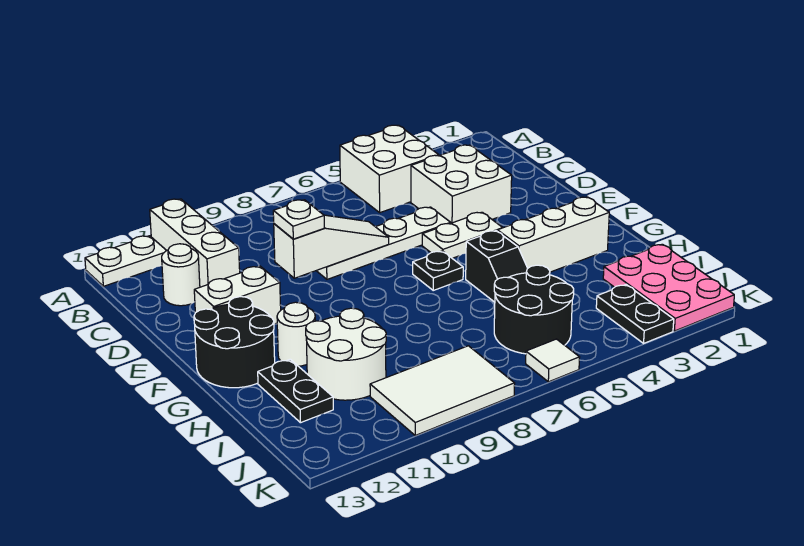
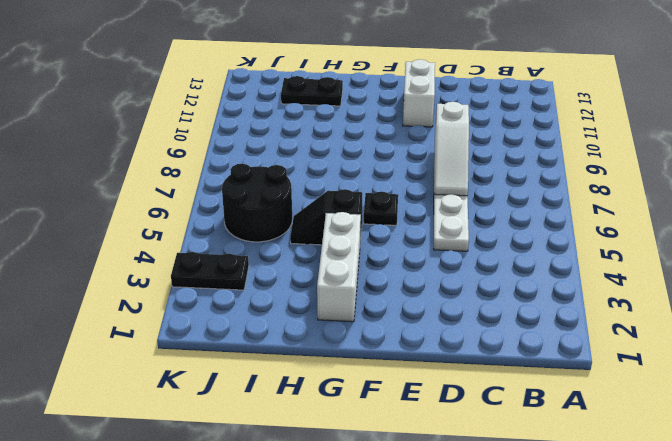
none -> white brick A4:B5 level 1
none -> white brick A11:C11 level 1
none -> white plate A12:A13 level 1

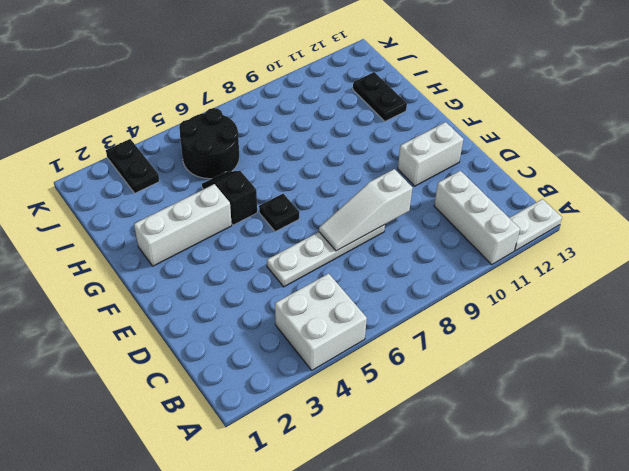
none -> white brick C3:D4 level 1
none -> white round brick C12 level 1
none -> white plate E4:E5 level 1

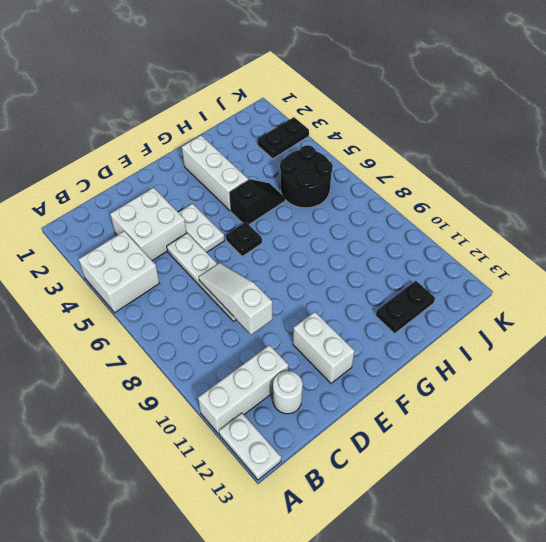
none -> black round brick F12:G13 level 1
none -> white round brick G11 level 1
none -> white round brick H10:I11 level 1

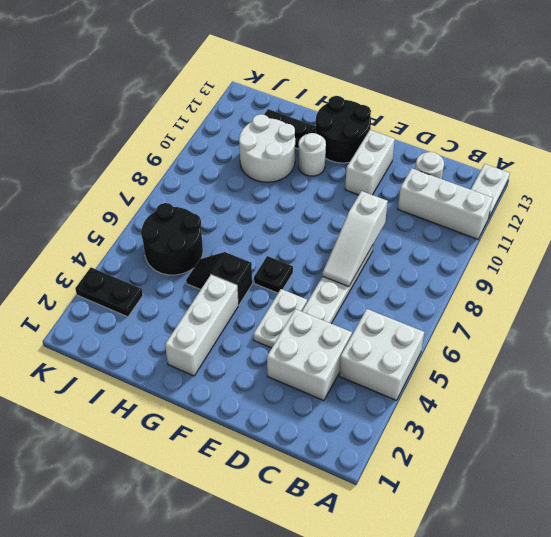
none -> pink plate I1:K2 level 1
none -> white tile J8:K10 level 1
none -> white tile K6 level 1

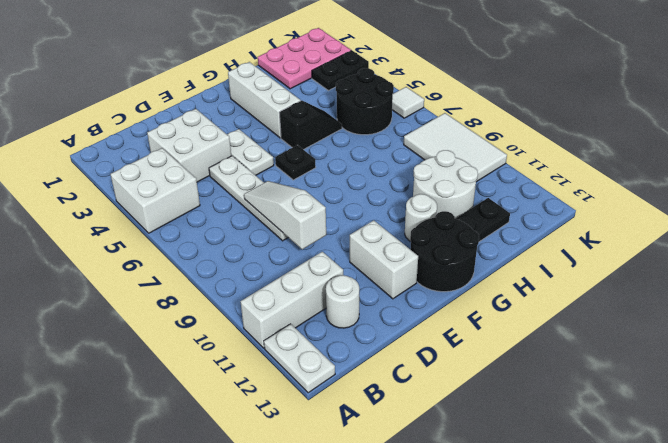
none -> white plate D9 level 3

